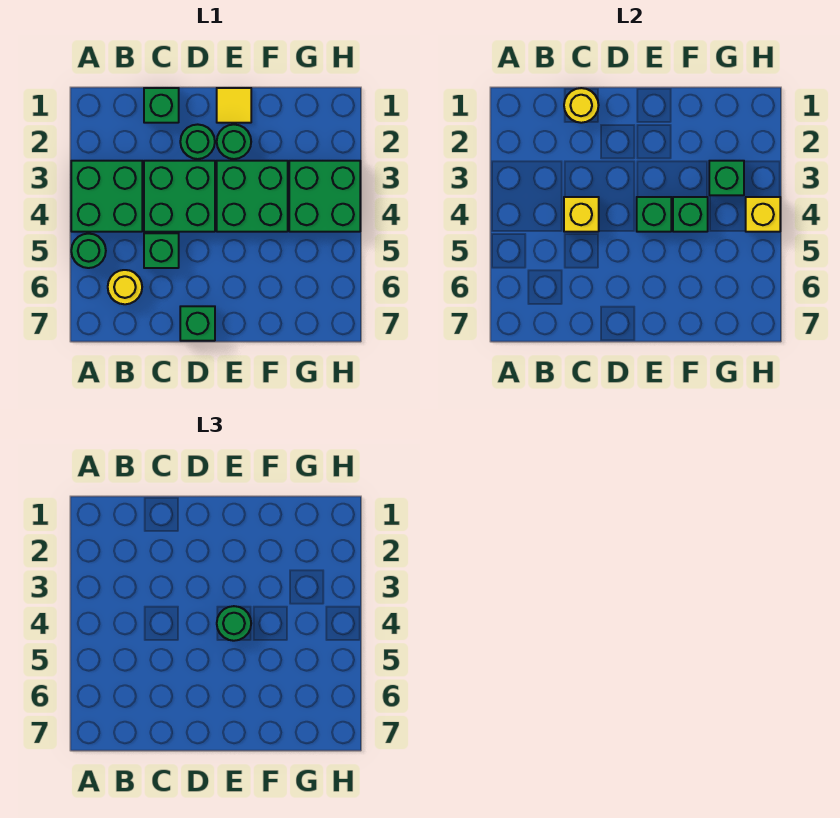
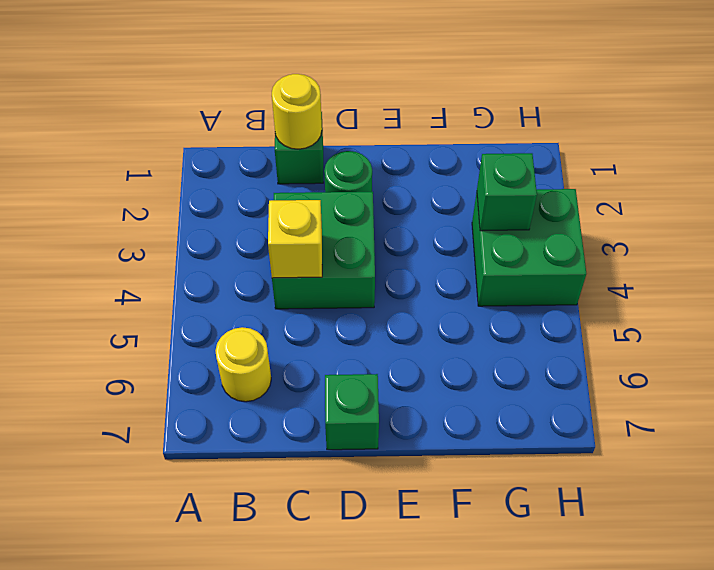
none -> green brick A3:B4 level 1
none -> green round brick A5 level 1
none -> green brick C5 level 1

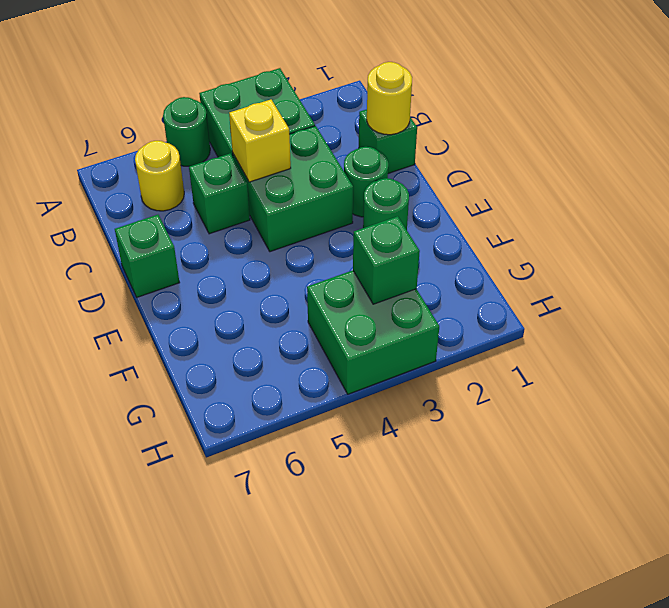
none -> yellow tile E1 level 1
none -> green brick E3:F4 level 1
none -> green brick E4 level 2

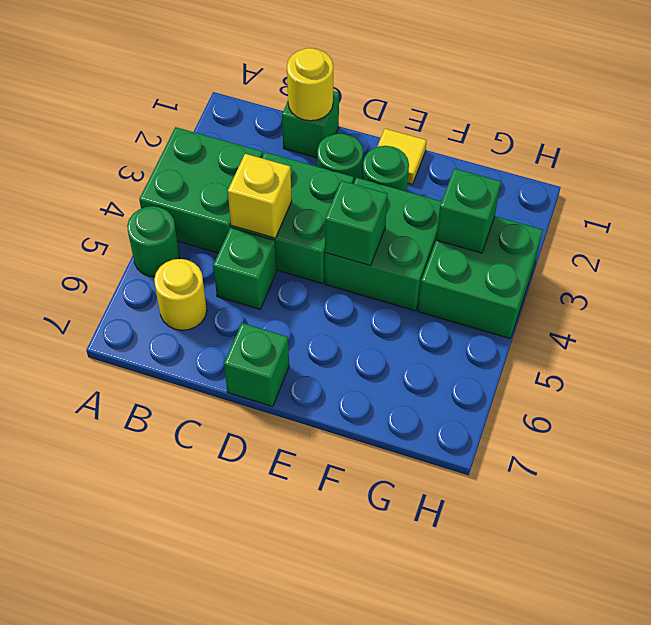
none -> green brick F4 level 2
none -> yellow brick H4 level 2
none -> green round brick E4 level 3

